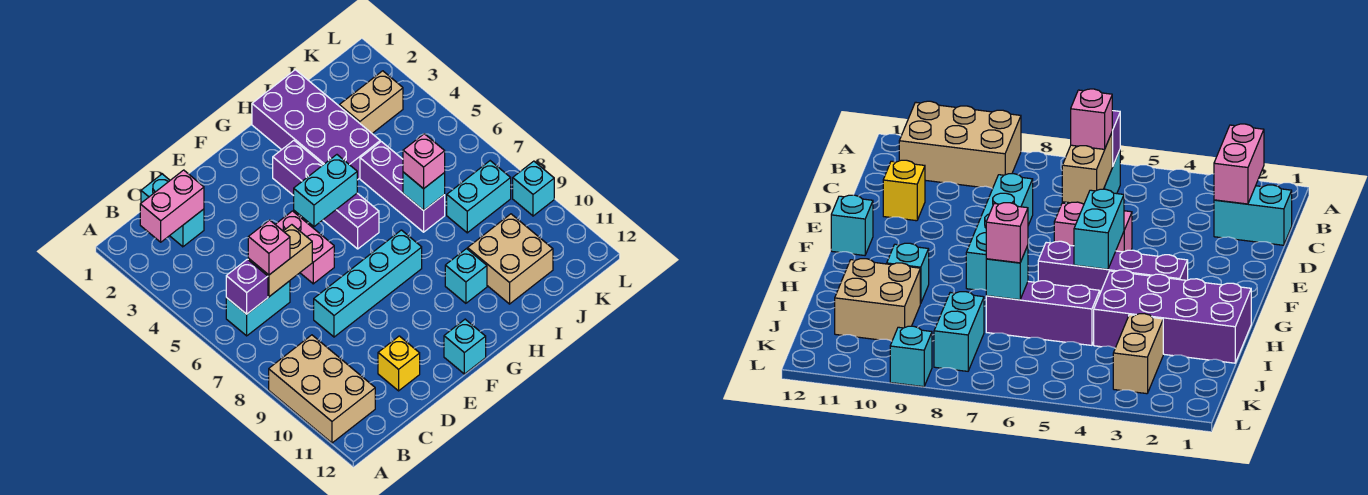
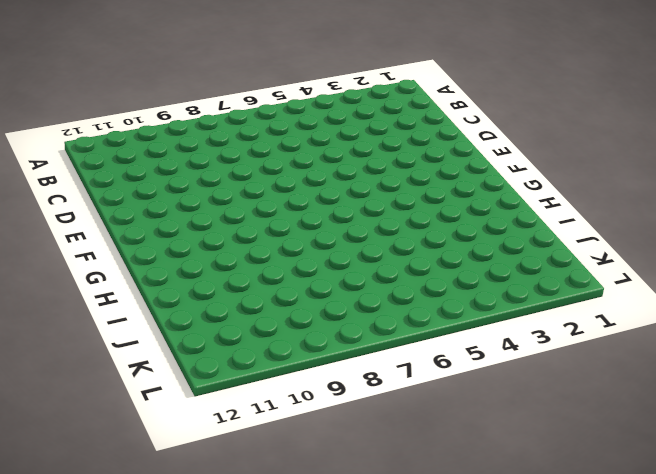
none -> tan brick A9:B11 level 1
none -> cyan brick B6:C6 level 1
none -> cyan brick C1:C2 level 1

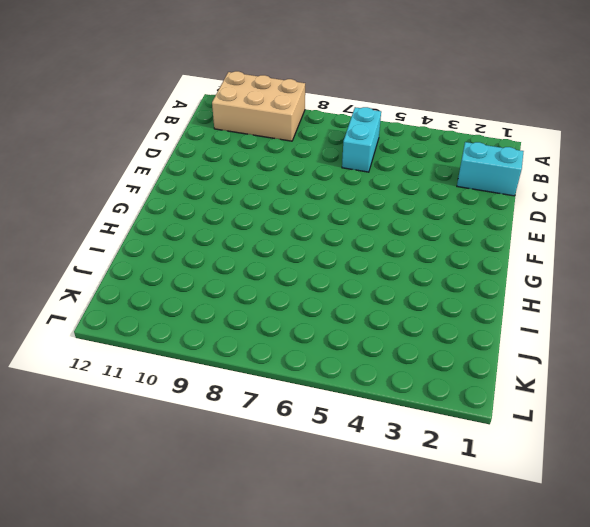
none -> cyan brick D8:G8 level 1
none -> yellow brick D11 level 1
none -> pink brick E5:E6 level 1

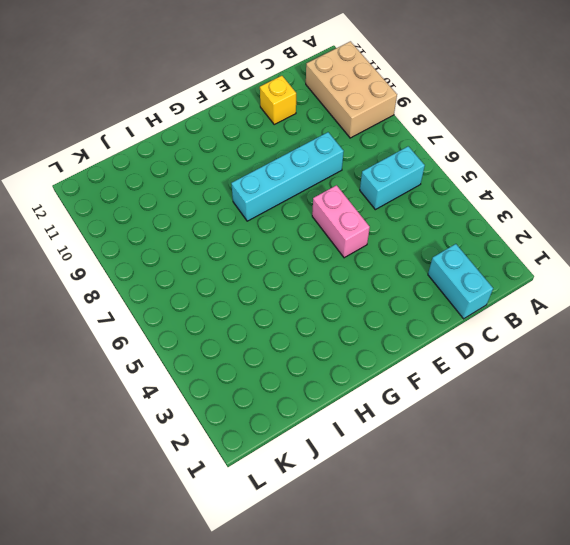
none -> cyan brick F12 level 1
none -> purple brick G3:G6 level 1
none -> purple brick H1:I4 level 1

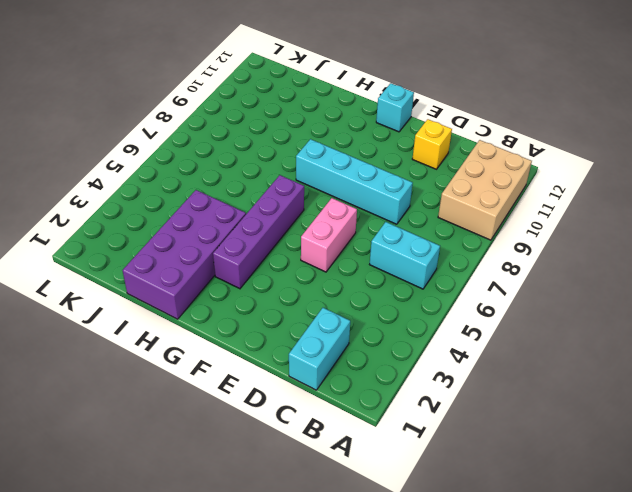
none -> cyan brick H10 level 1
none -> purple brick I5:I7 level 1
none -> tan brick I10:J11 level 1

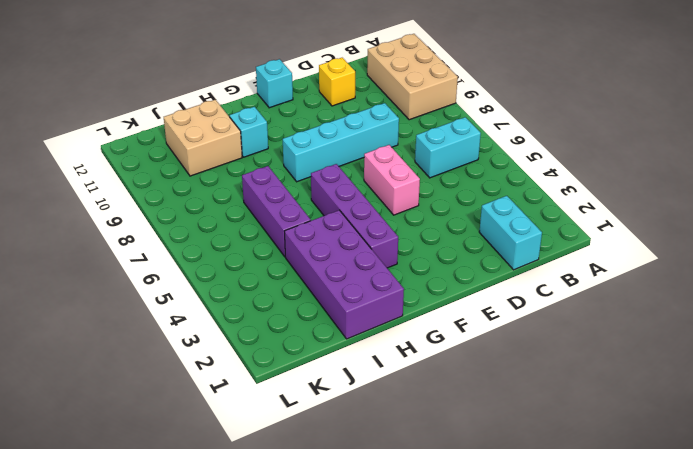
none -> tan brick J3:K3 level 1
none -> cyan brick J8:K8 level 1
none -> cyan brick L9 level 1

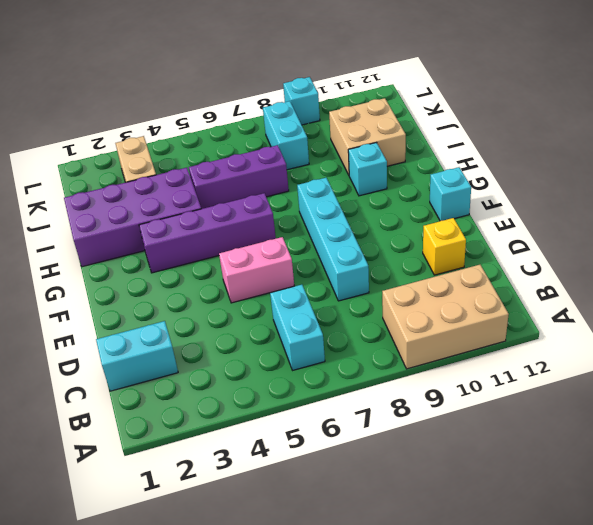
none -> pink brick B2:C2 level 2
none -> purple brick B6 level 2
none -> tan brick C6:D6 level 2

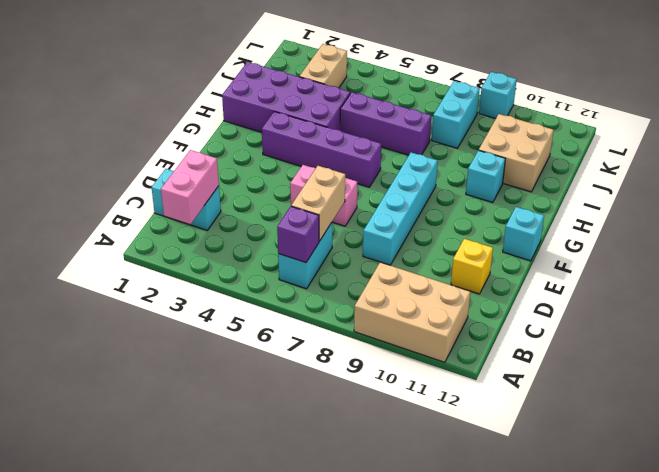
none -> cyan brick F5:G5 level 2
none -> cyan brick I7 level 2
none -> pink brick C6 level 3

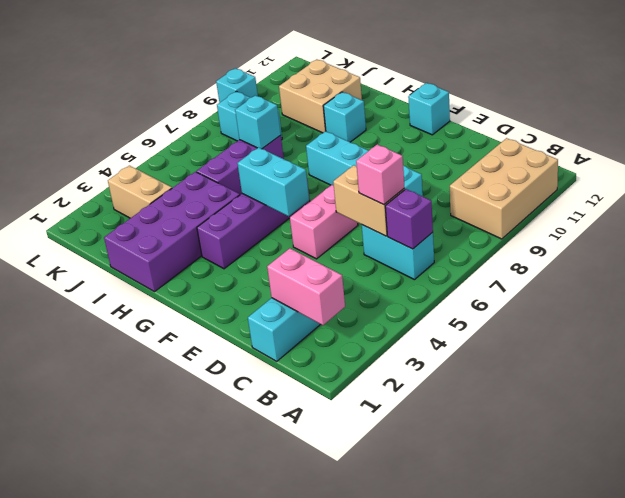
none -> yellow brick D11 level 1
none -> pink brick I7 level 3

